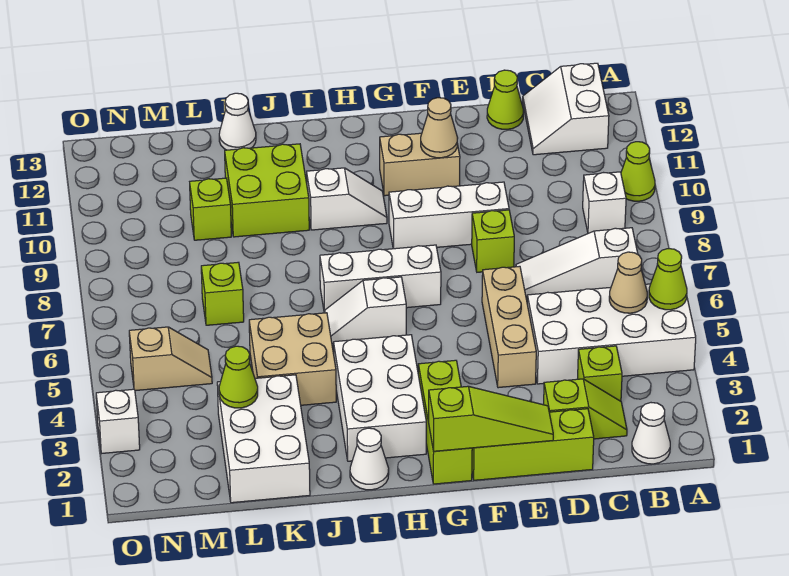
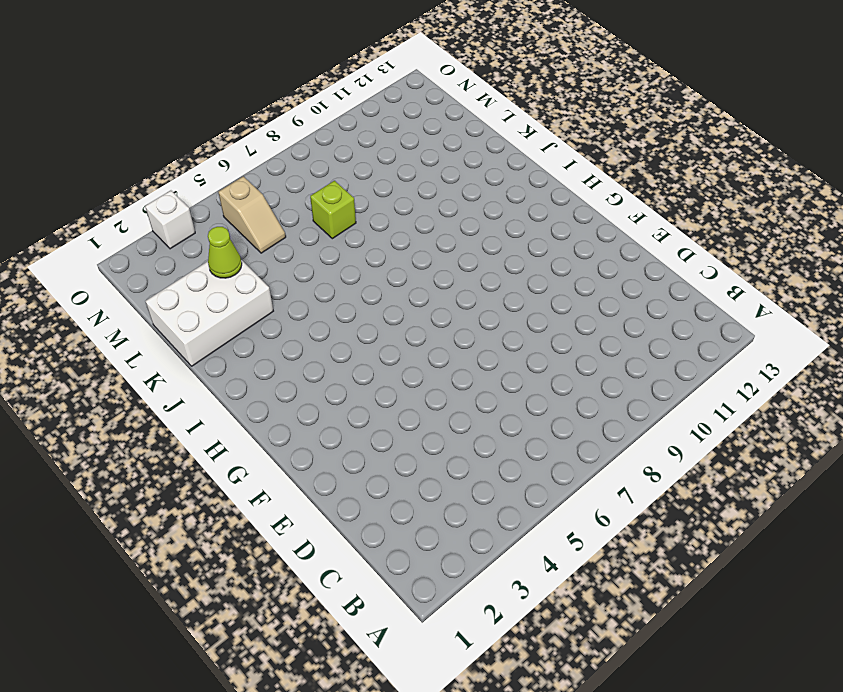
none -> white brick A4:D5 level 1
none -> lime cone A10 level 1
none -> white cone B1 level 1
none -> white slope B7:D7 level 1 top B

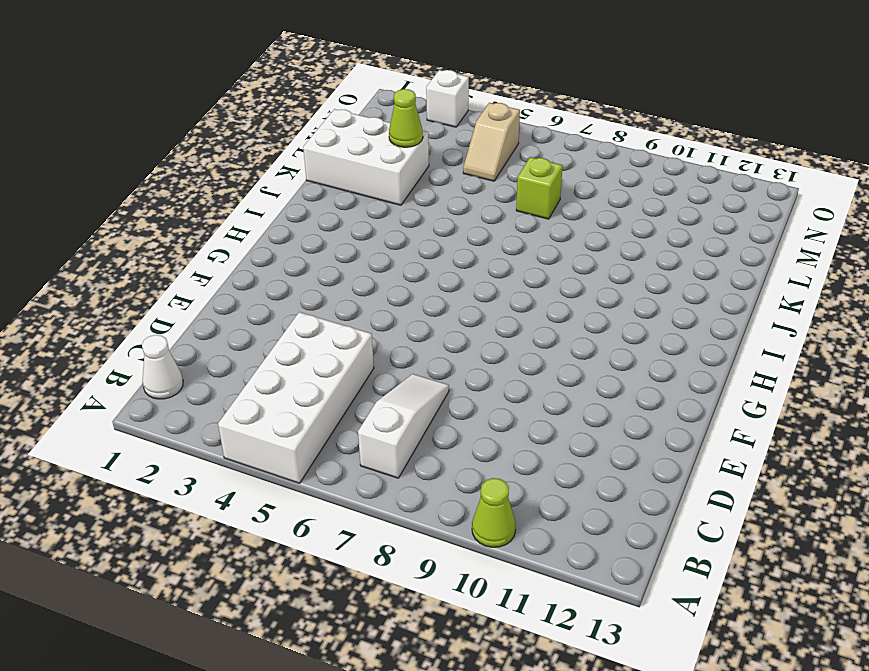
none -> white brick B9 level 1
none -> white slope B12:C13 level 1 top B
none -> lime slope C2:D2 level 1 top D
none -> lime brick C3 level 1

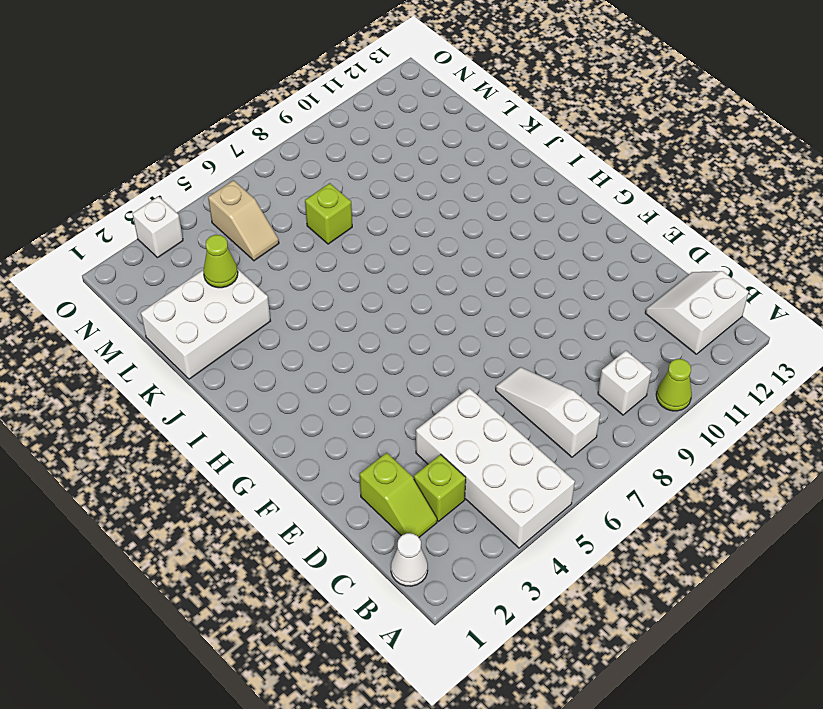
none -> lime brick D1:F1 level 1
none -> lime cone D13 level 1
none -> tan brick E4:E6 level 1
none -> lime brick E8 level 1

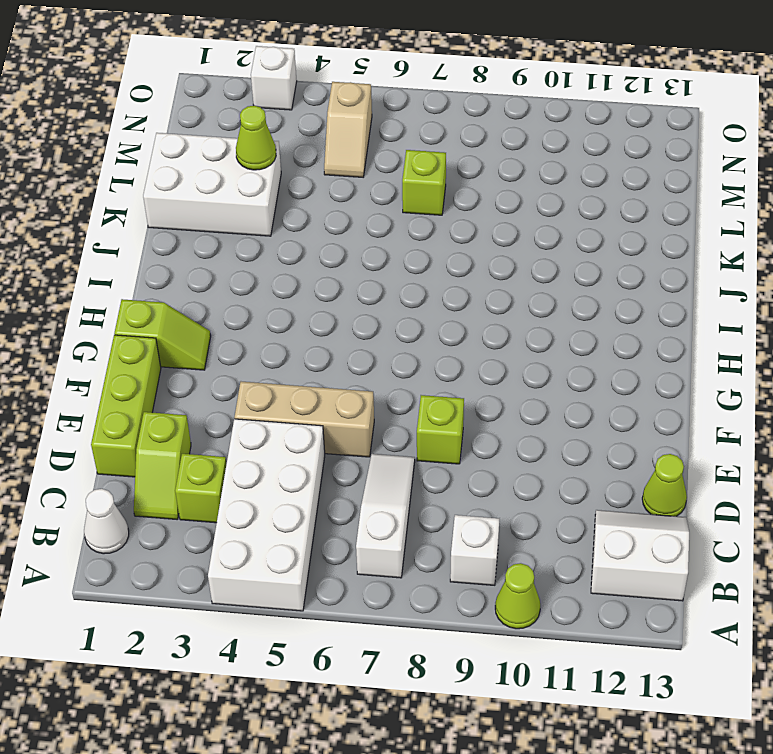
lime slope G1:G2 level 1 top 1 -> lime brick G1:G3 level 1
none -> white brick E9:G9 level 1
none -> tan brick F11:G11 level 1
none -> white brick G7:I7 level 1
none -> white brick H2:I4 level 1

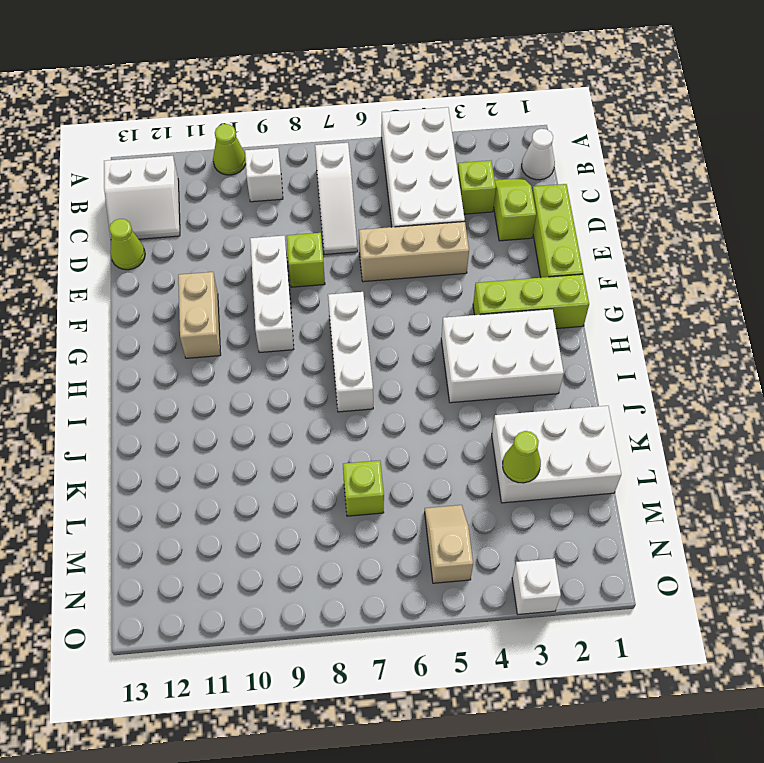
none -> white slope H6:I6 level 1 top H
none -> white slope H10:I10 level 1 top I
none -> white cone I1 level 1
none -> tan brick J4:K5 level 1

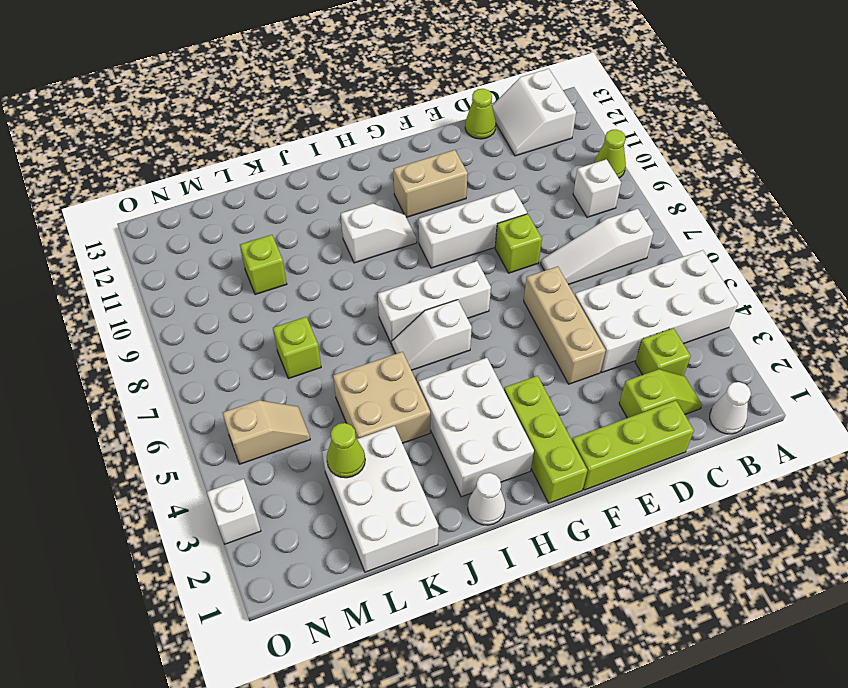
none -> lime brick J10:K11 level 1
none -> white cone K13 level 1
none -> lime cone A5 level 2
none -> tan cone B5 level 2

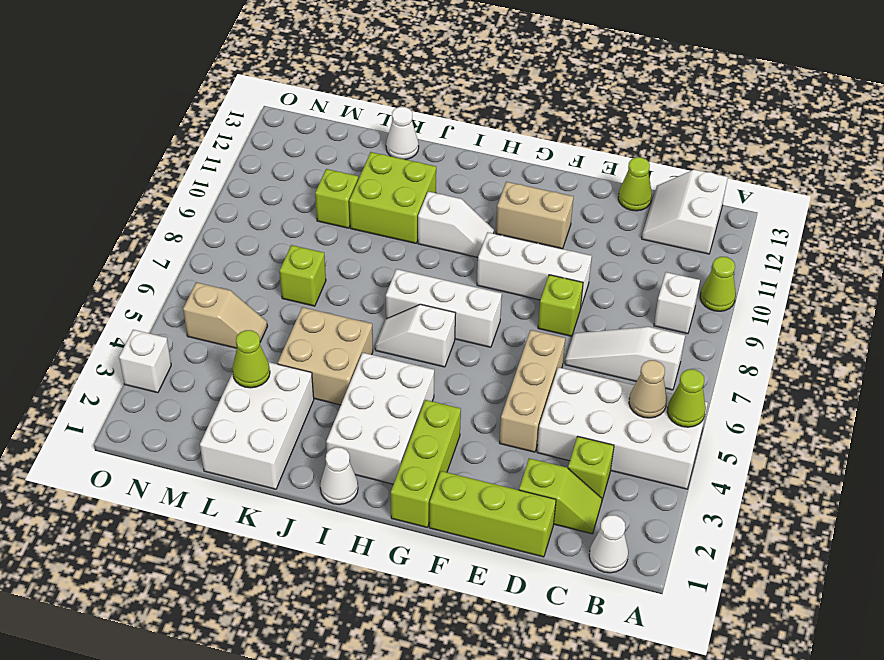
none -> lime slope E1:G1 level 2 top G
none -> tan cone F11 level 2

